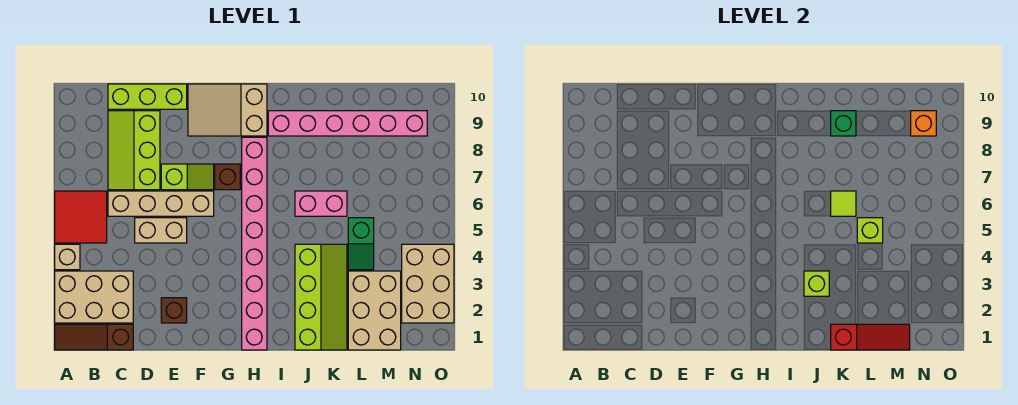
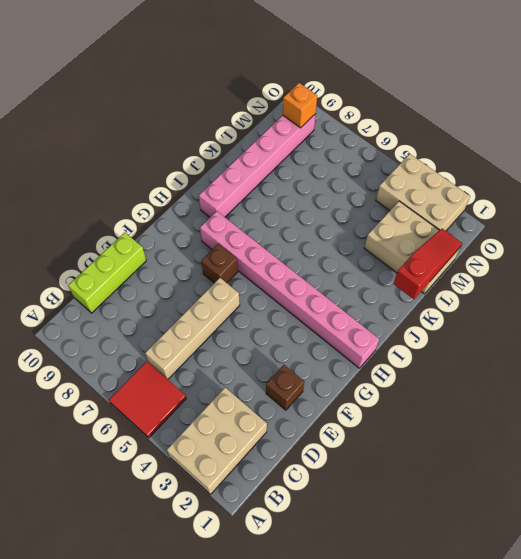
none -> brown slope A1:C1 level 1 top C
none -> tan brick A4 level 1
none -> lime slope C7:D9 level 1 top D

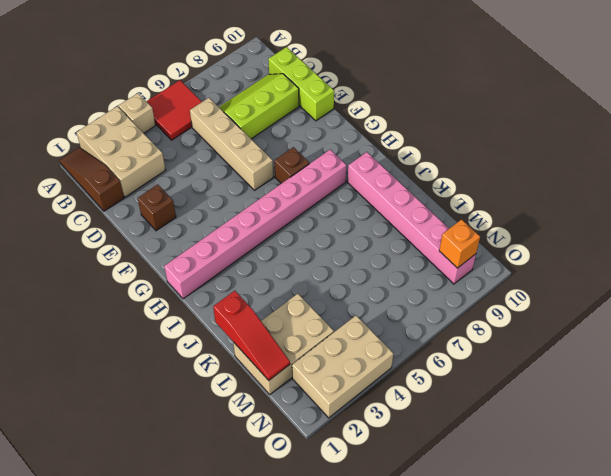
none -> tan brick D5:E5 level 1
none -> lime slope E7:F7 level 1 top E
none -> tan slope F9:H10 level 1 top H

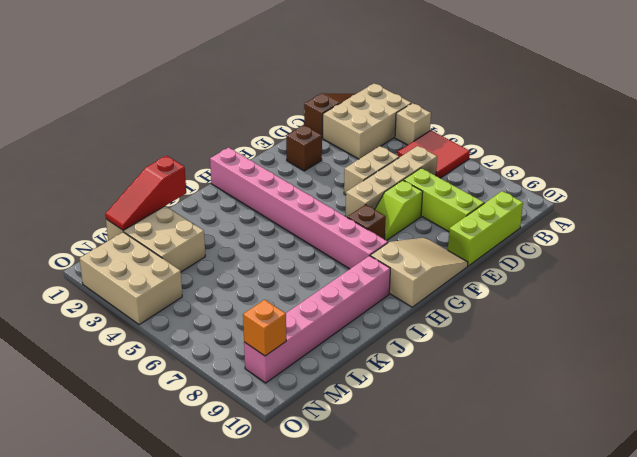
none -> lime slope J1:K4 level 1 top J
none -> pink brick J6:K6 level 1
none -> green slope L4:L5 level 1 top 5

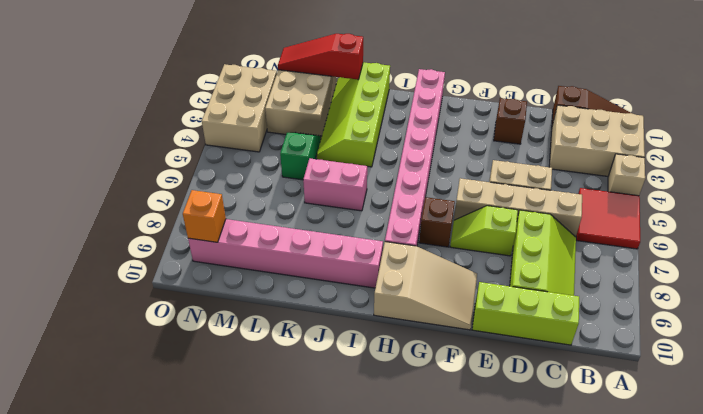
none -> lime brick J3 level 2
none -> lime tile K6 level 2
none -> green brick K9 level 2

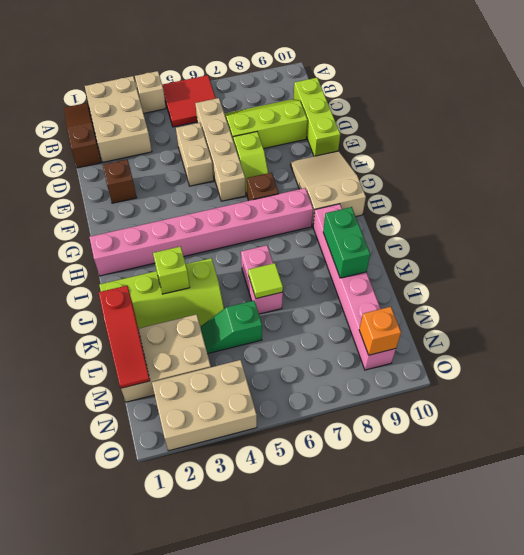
green brick J9:K9 level 2 -> green brick K9 level 2
none -> lime brick L5 level 2

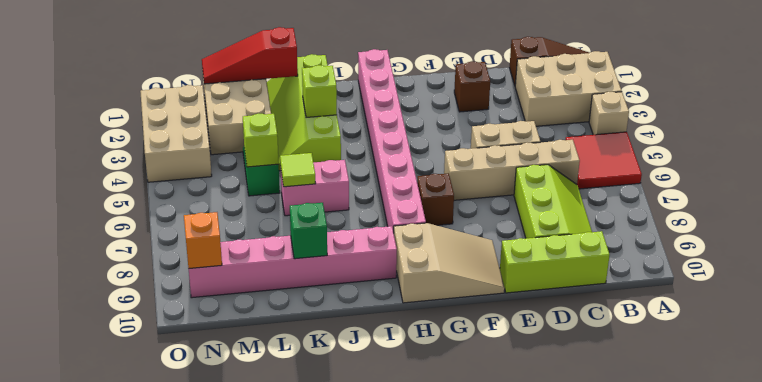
none -> lime slope E7:F7 level 1 top E

